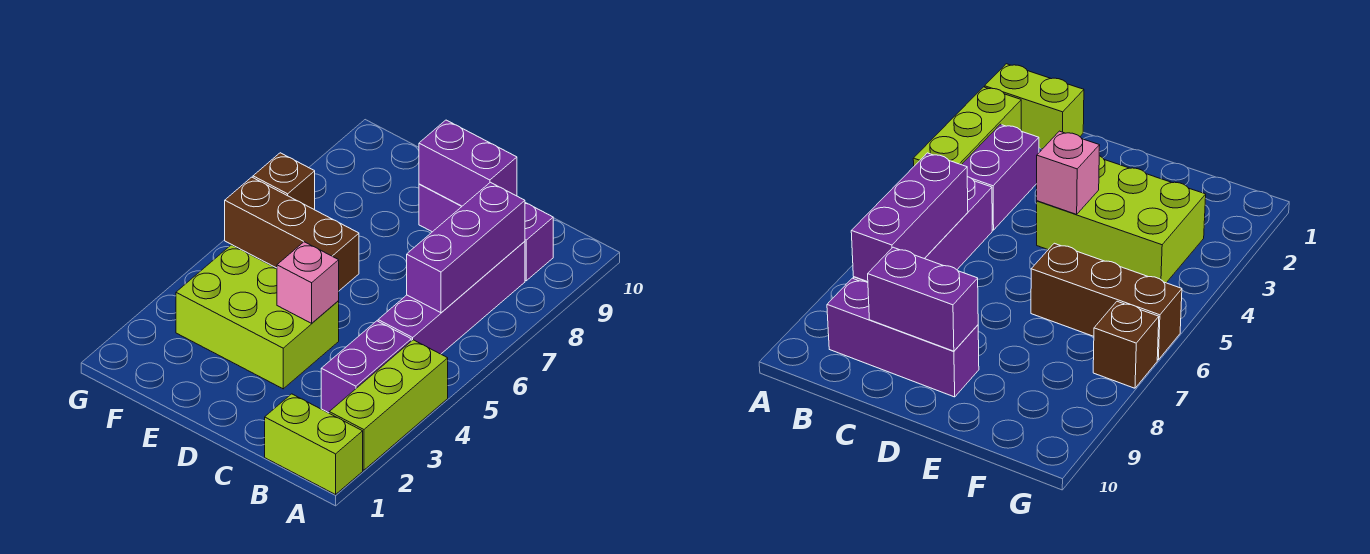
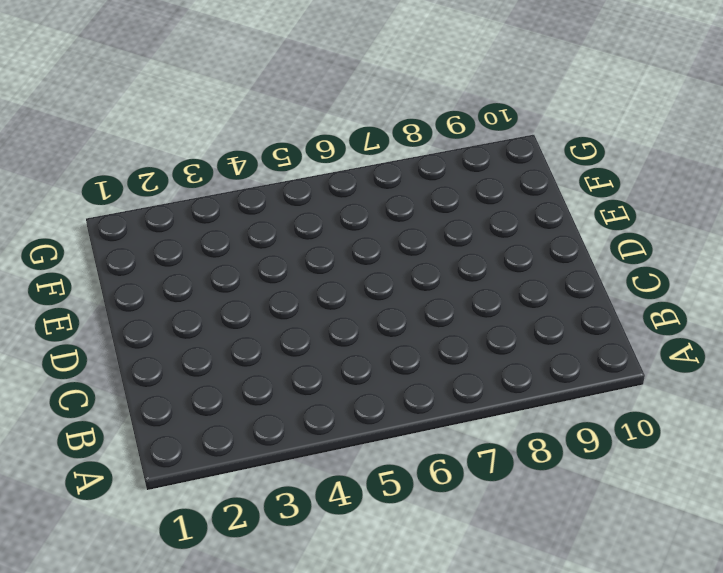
none -> lime brick A1:B1 level 1
none -> lime brick A2:A4 level 1

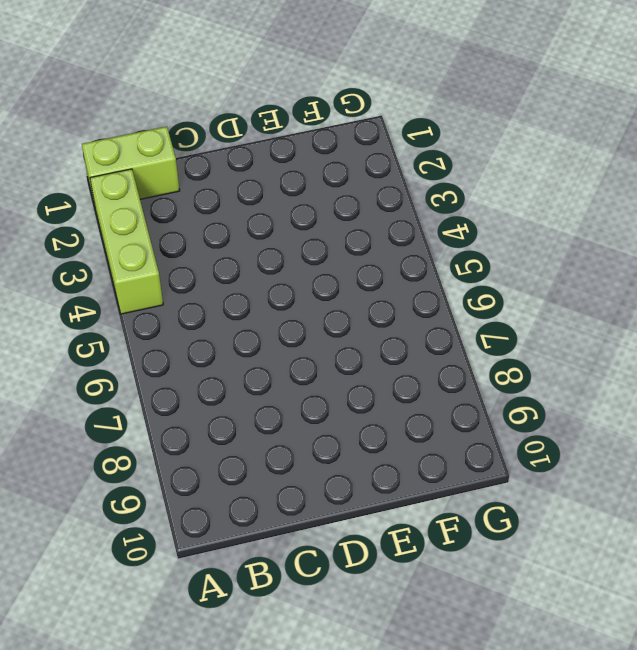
none -> purple brick B3:B4 level 1
none -> purple brick B5:B8 level 1

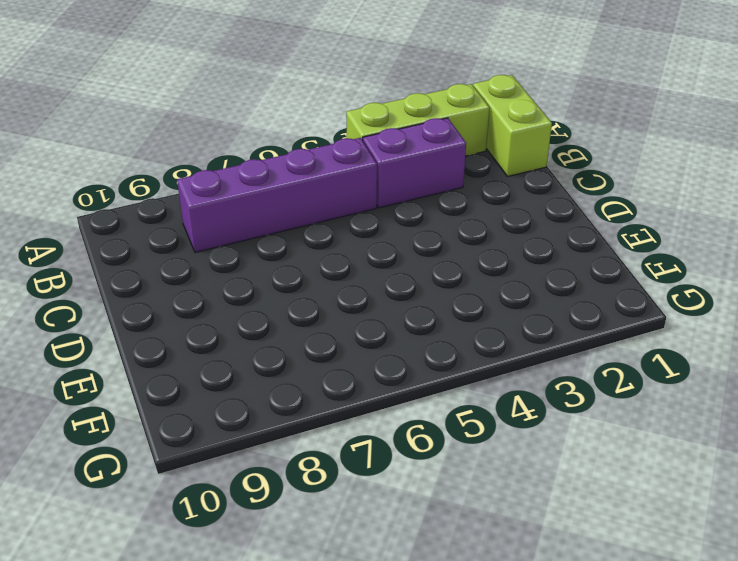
none -> purple brick B9:D9 level 1
none -> lime brick D3:F4 level 1

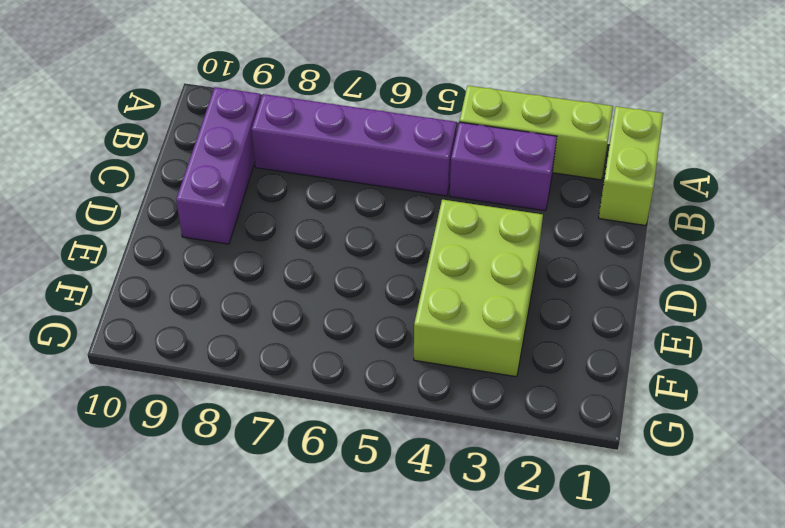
none -> brown brick E6:G6 level 1
none -> brown brick G7 level 1

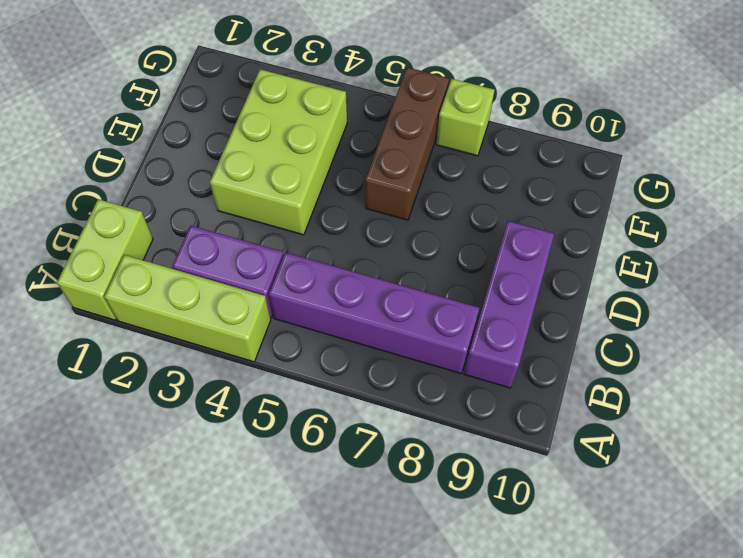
lime brick G7 level 1 -> brown brick G7 level 1
none -> purple brick B6:B8 level 2
none -> purple brick C9:D9 level 2

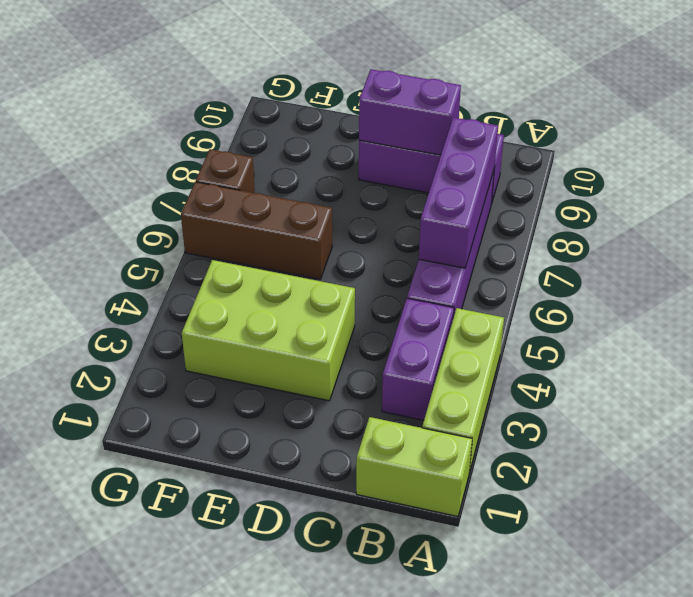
none -> pink brick D4 level 2

